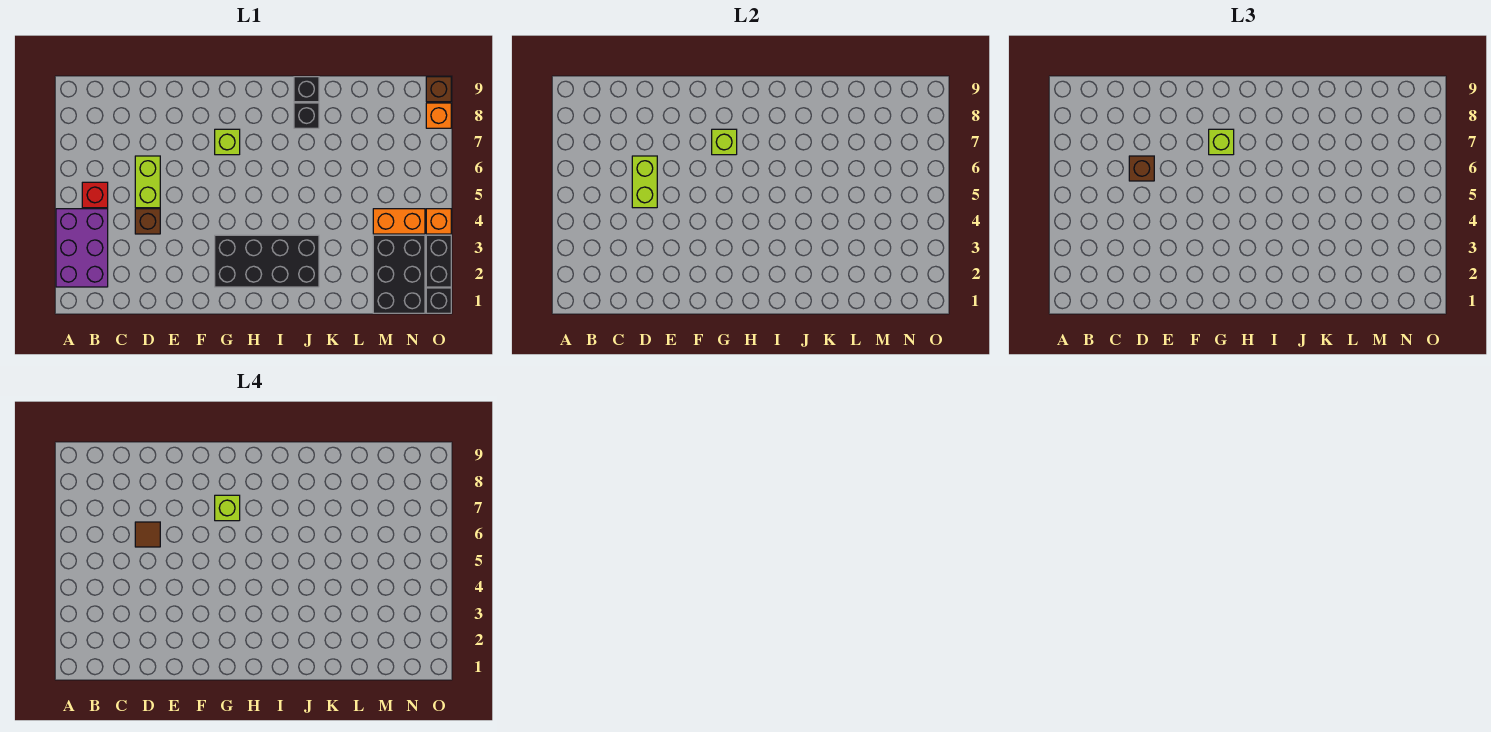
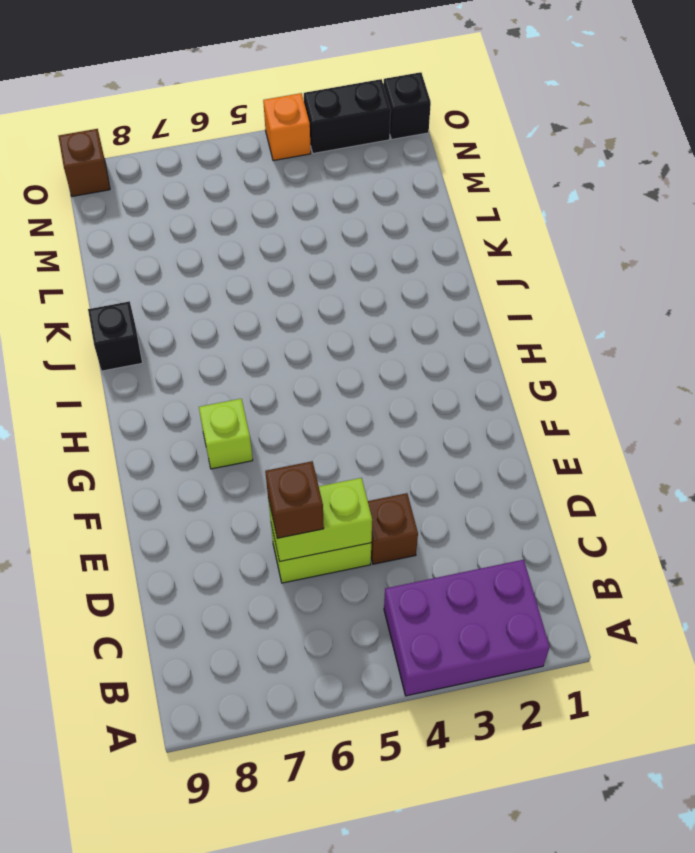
none -> red brick B5 level 1
none -> black brick G2:J3 level 1
none -> black brick J8 level 1

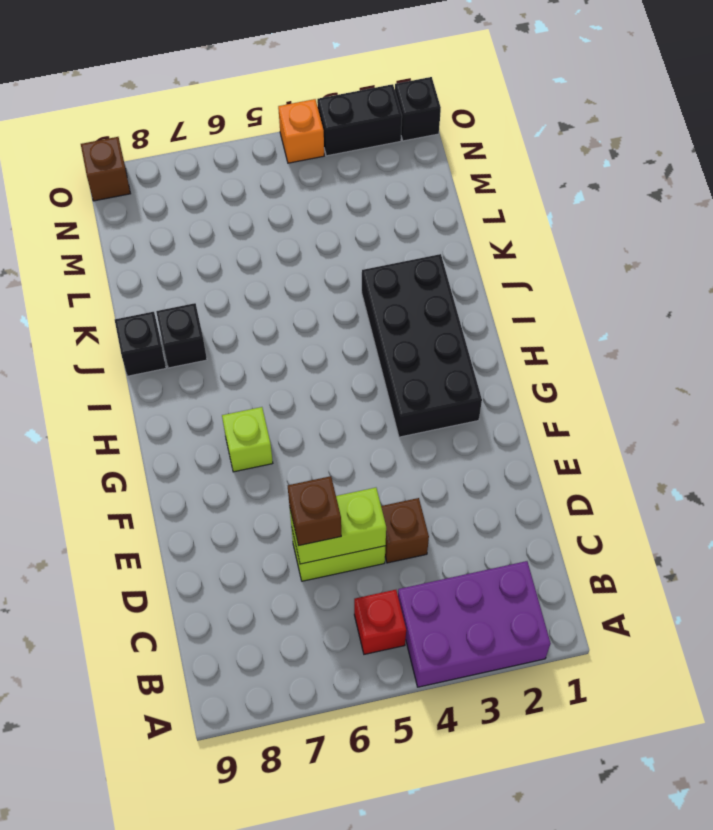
none -> black brick M1:N3 level 1
none -> orange brick M4:N4 level 1
none -> orange brick O8 level 1

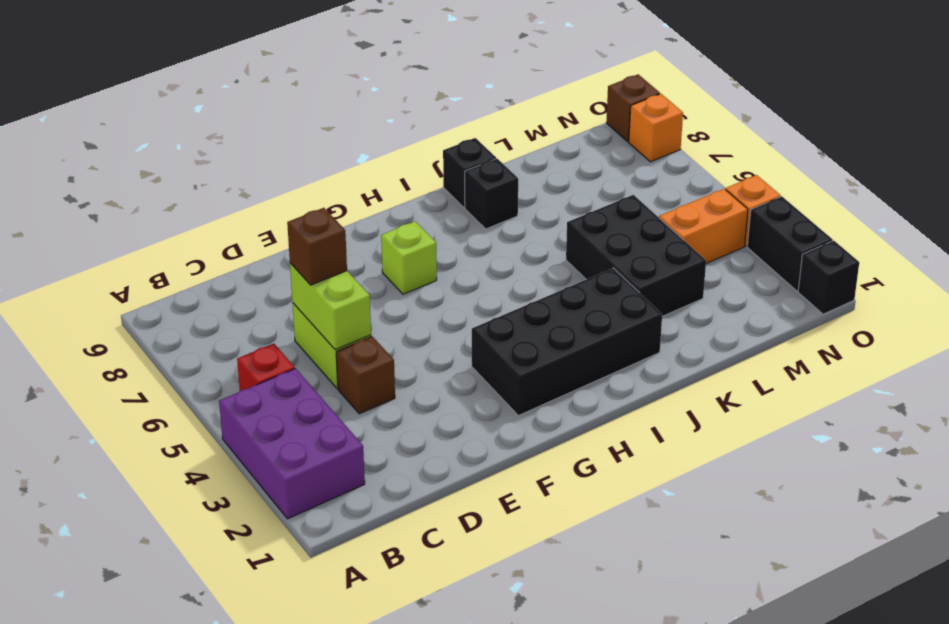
black brick K3:L5 level 1 -> black brick M1:N3 level 1
none -> lime brick G7 level 2
none -> lime brick G7 level 3
none -> brown tile D6 level 4

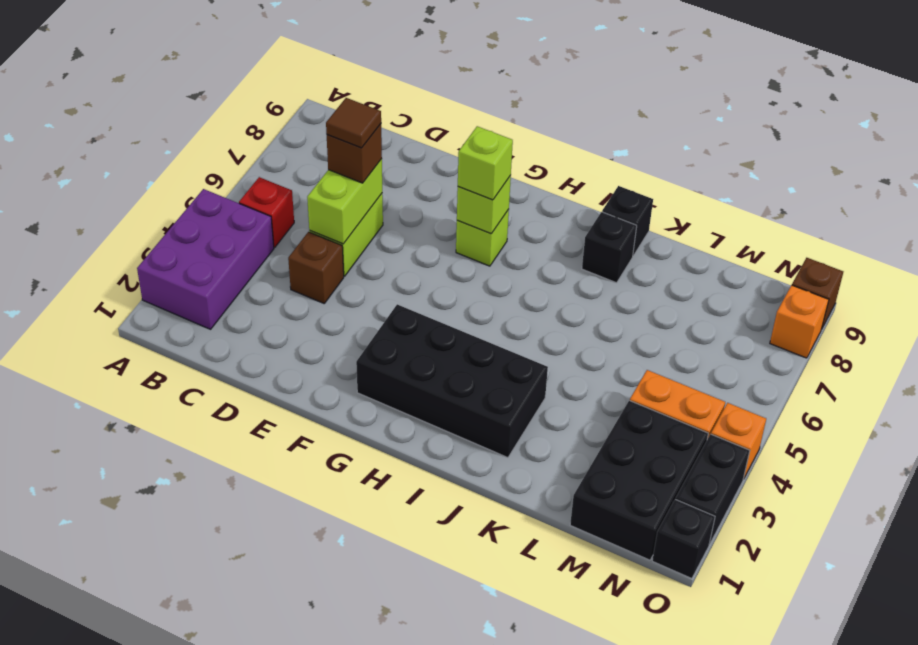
none -> lime brick G7 level 4

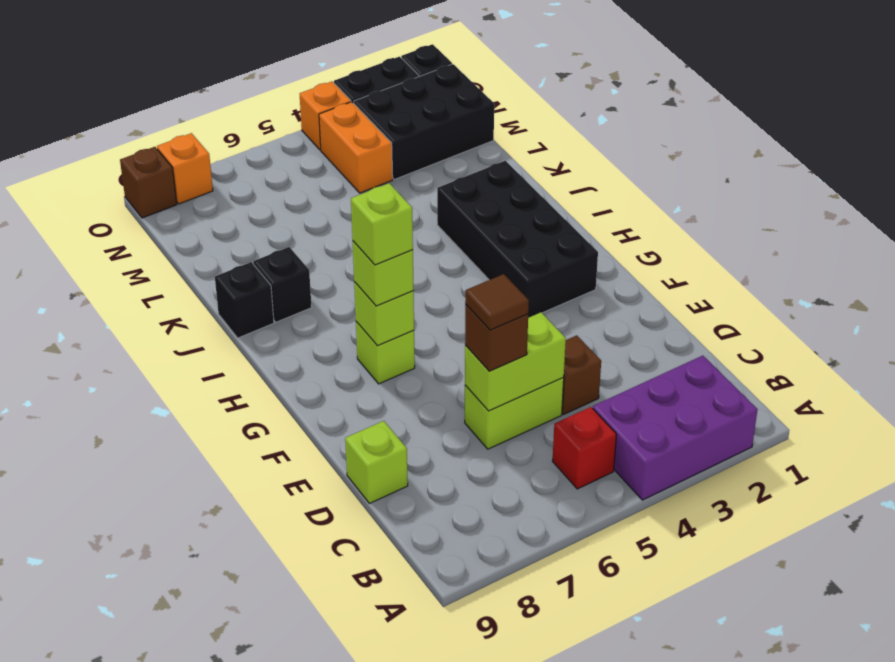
lime brick D9 level 1 -> none

